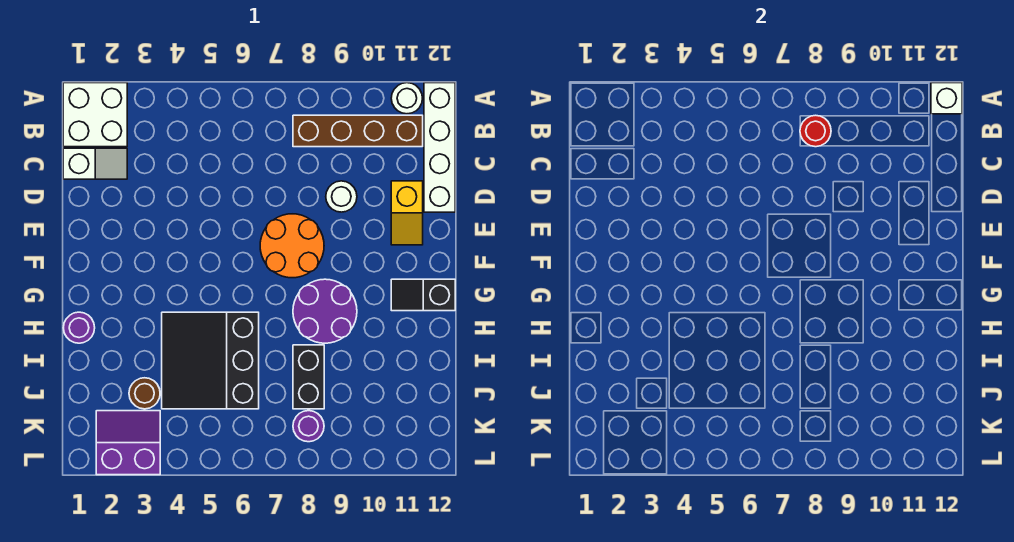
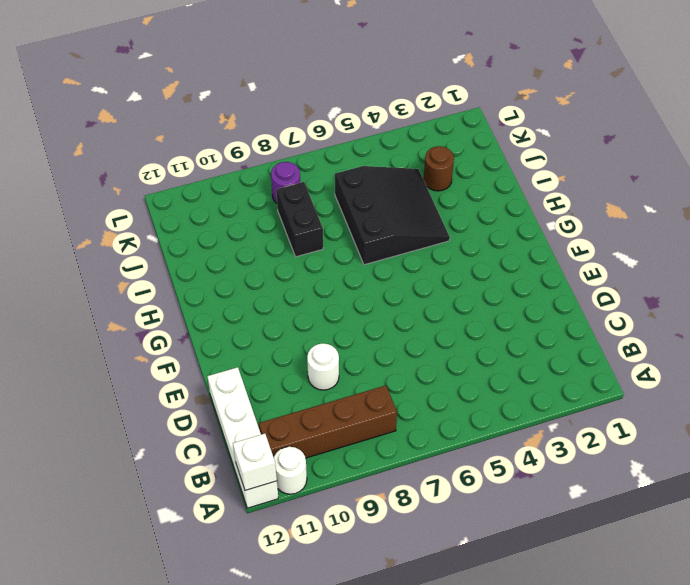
none -> white brick A1:B2 level 1
none -> white slope C1:C2 level 1 top 1
none -> yellow slope D11:E11 level 1 top D

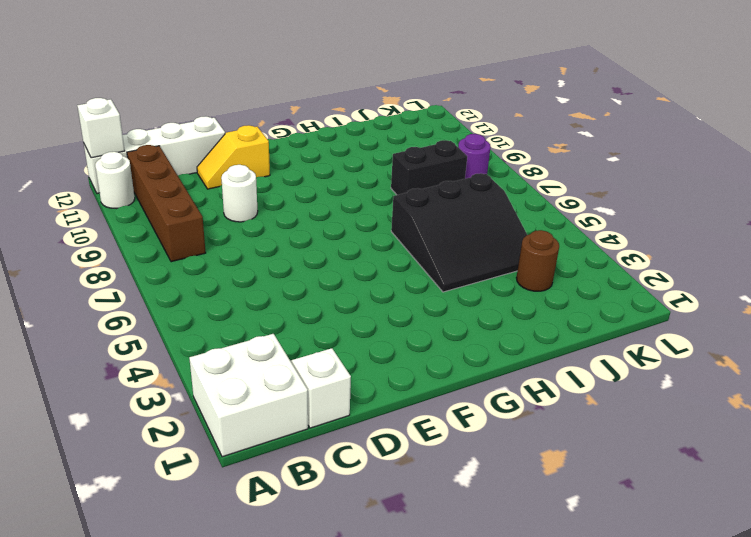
yellow slope D11:E11 level 1 top E -> yellow slope D11:E11 level 1 top D
none -> orange round brick E7:F8 level 1
none -> purple round brick G8:H9 level 1
none -> black slope G11:G12 level 1 top 12

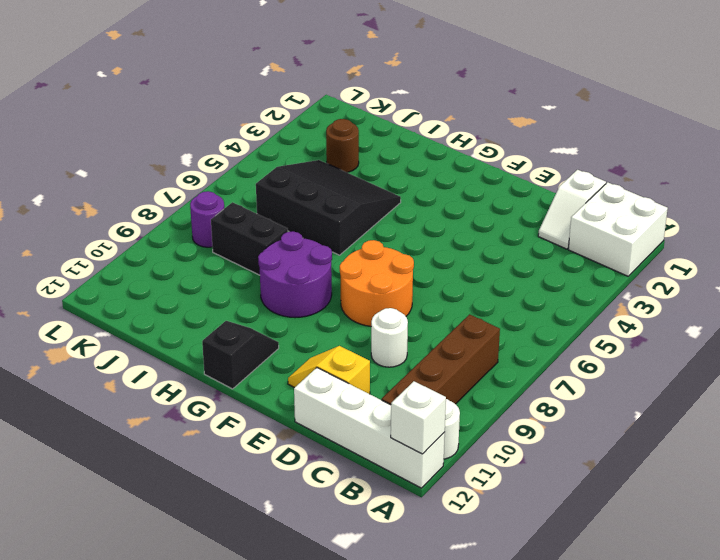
none -> purple round brick H1 level 1
none -> purple slope K2:L3 level 1 top L
none -> red round brick B8 level 2

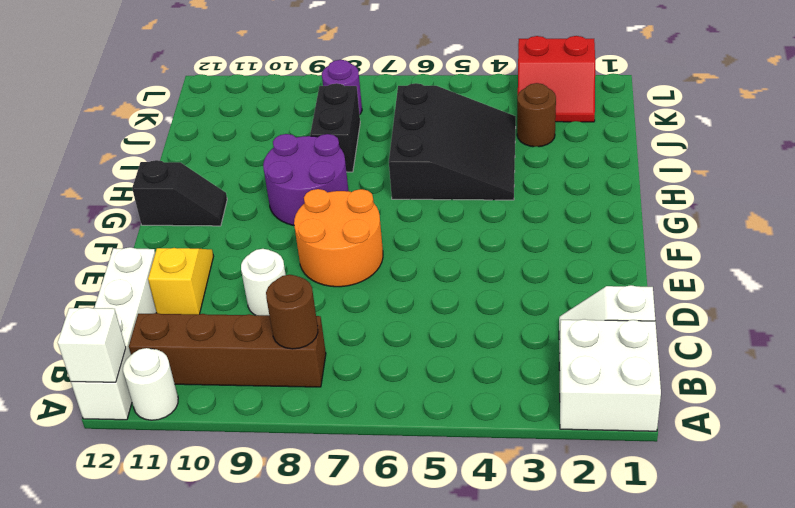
brown round brick B8 level 2 -> red round brick B8 level 2
red slope K2:L3 level 1 top L -> purple slope K2:L3 level 1 top L
none -> purple round brick H1 level 1

